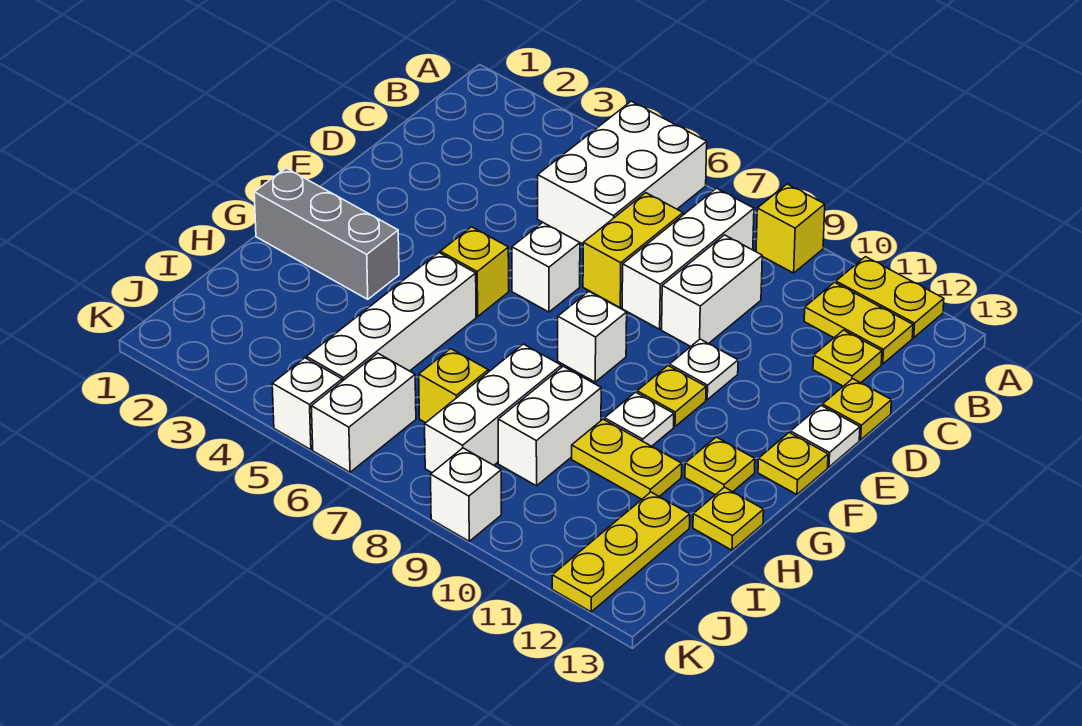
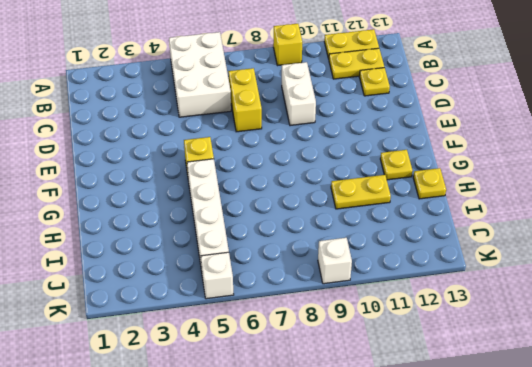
none -> white brick B8:D8 level 1
none -> yellow plate D13 level 1
none -> white brick E6 level 1

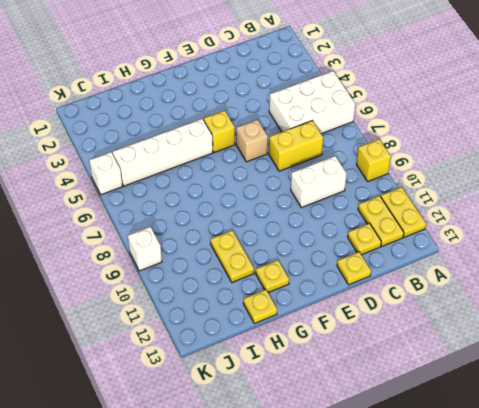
tan brick E6 level 1 -> white brick E6 level 1
none -> white brick B8:D8 level 1
none -> white plate E10 level 1
none -> white plate E13 level 1

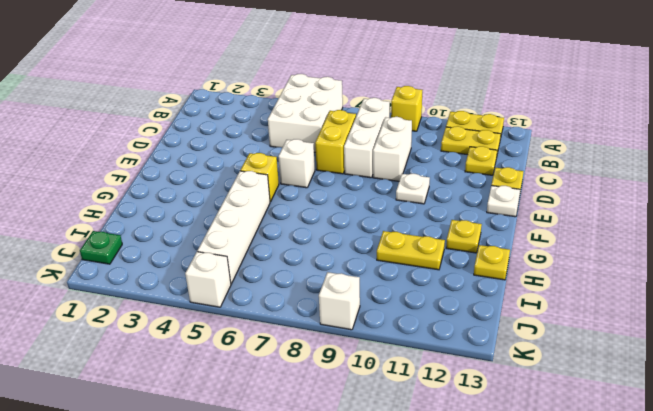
green plate J1 level 1 -> none
none -> white brick F8 level 1
none -> yellow plate F10 level 1
none -> yellow plate F13 level 1

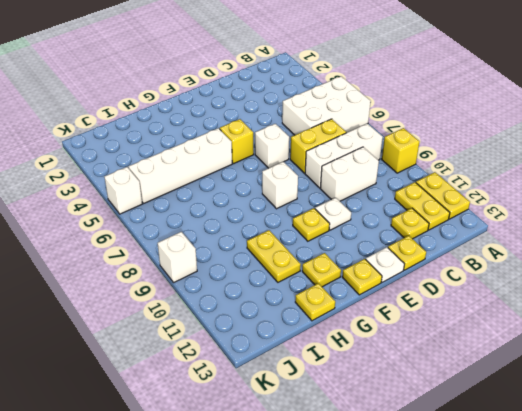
none -> grey brick G1:G3 level 1
none -> white plate G10 level 1
none -> white brick H8:J8 level 1

